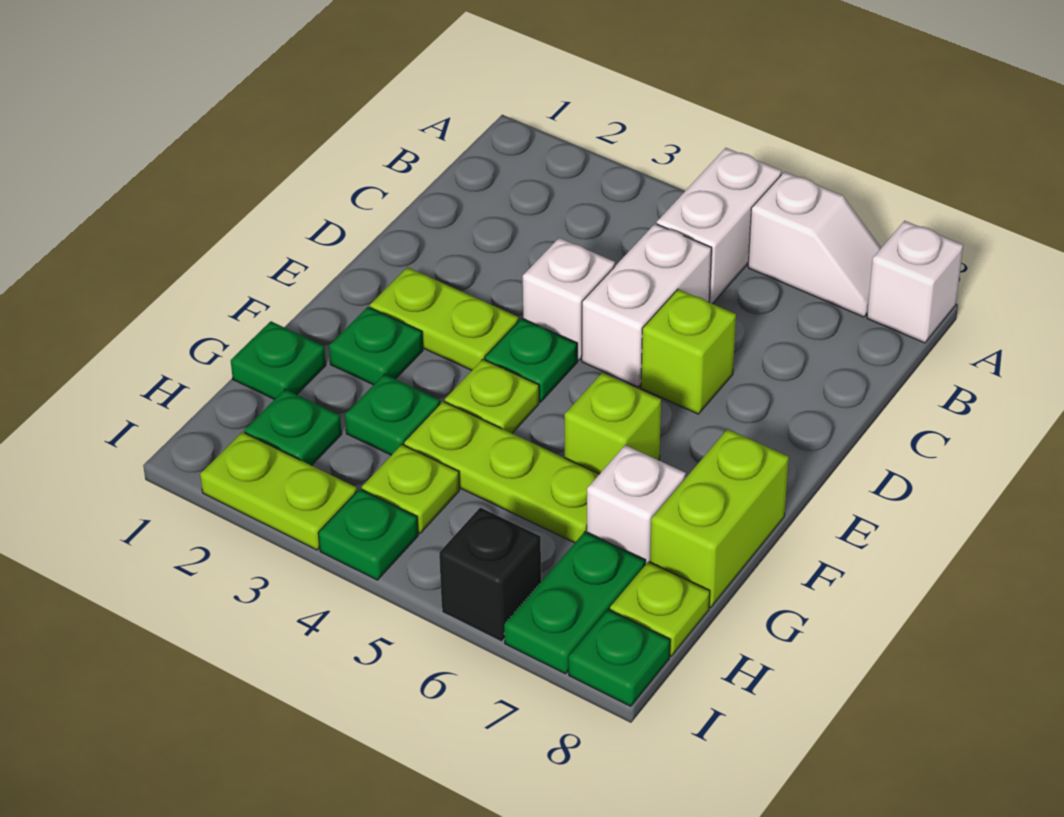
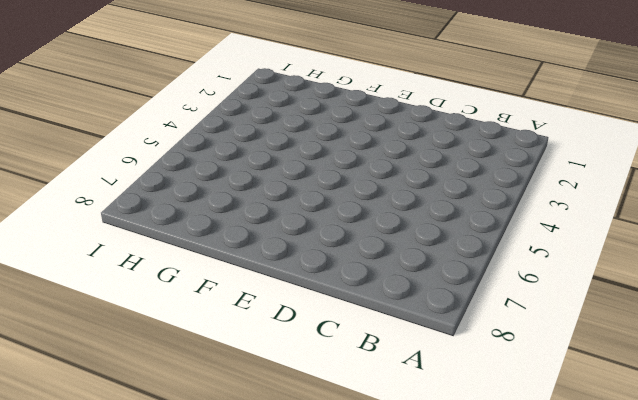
none -> white brick A5:B5 level 1
none -> white slope A6:A7 level 1 top 6
none -> white brick A8 level 1

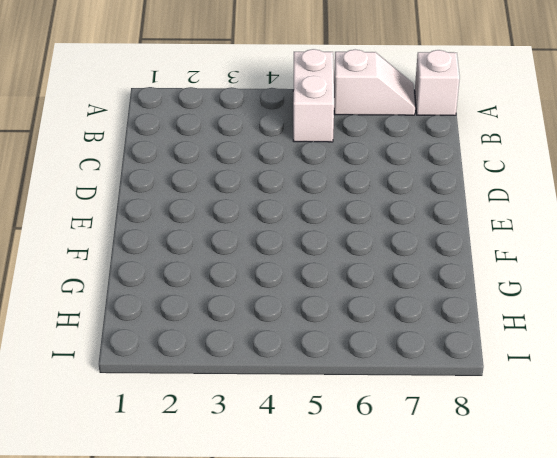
none -> white brick C5:D5 level 1
none -> white brick D4 level 1
none -> lime brick D6 level 1

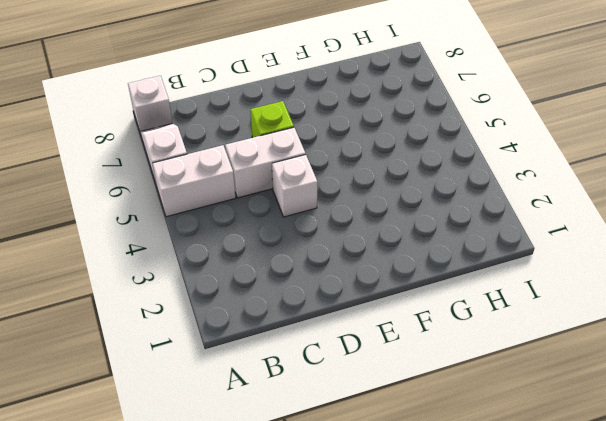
none -> lime plate E2:E3 level 1
none -> green plate E4 level 1
none -> green plate F2 level 1

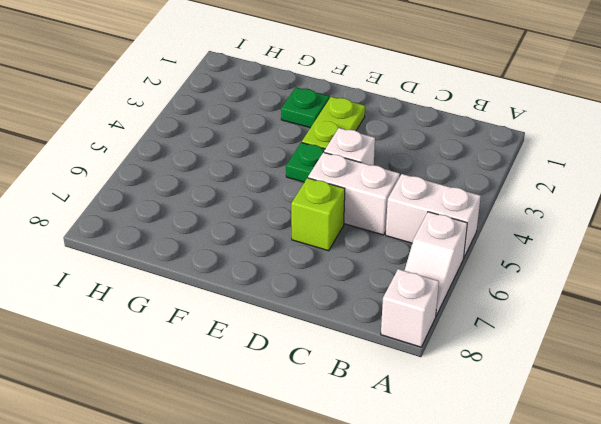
none -> lime plate F4 level 1
none -> lime brick F6 level 1
none -> lime brick F8:G8 level 1

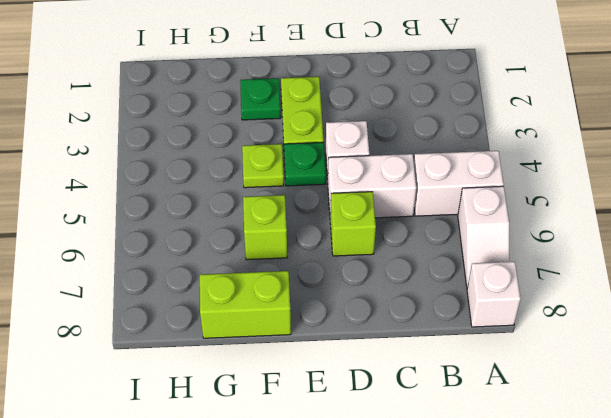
none -> green plate G1 level 1
none -> green plate G3 level 1
none -> lime plate G4:G6 level 1

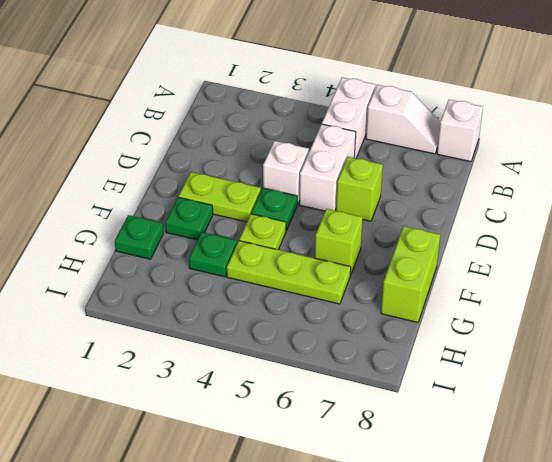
none -> white brick G7 level 1
none -> green plate H2 level 1
none -> lime plate H4 level 1

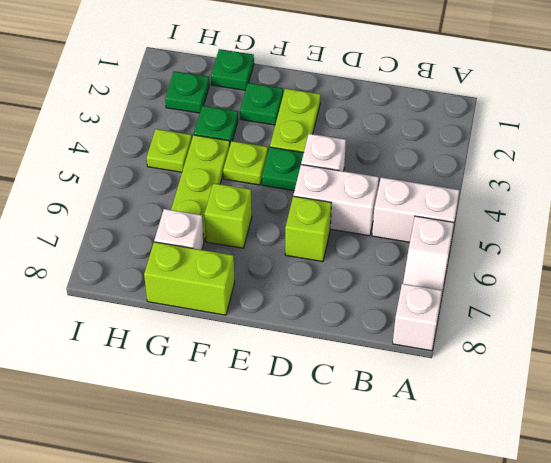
none -> green plate H7:I7 level 1
none -> lime plate H8 level 1
none -> lime plate I2:I3 level 1

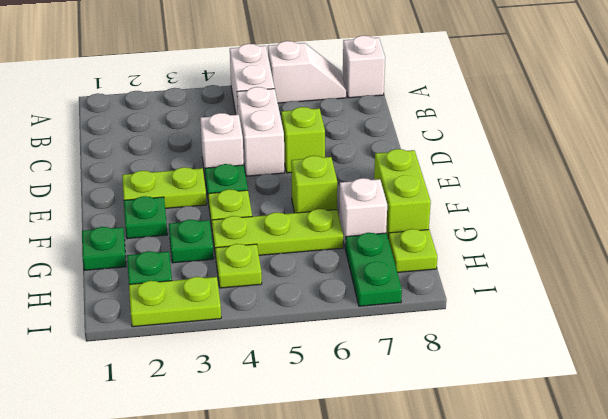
none -> green plate I4 level 1
none -> black brick I6 level 1
none -> green plate I8 level 1

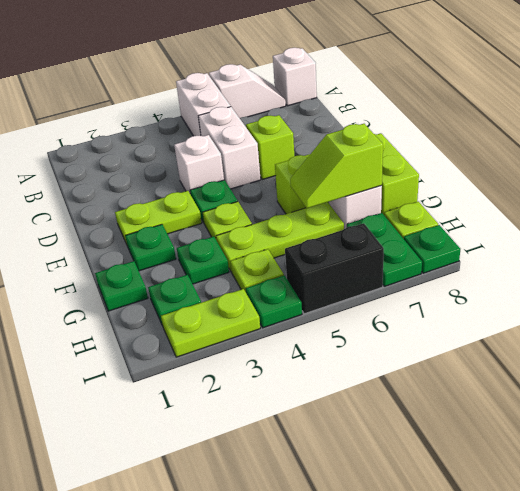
lime slope G6:G7 level 2 top 7 -> none
black brick I5:I6 level 1 -> black brick I6 level 1

